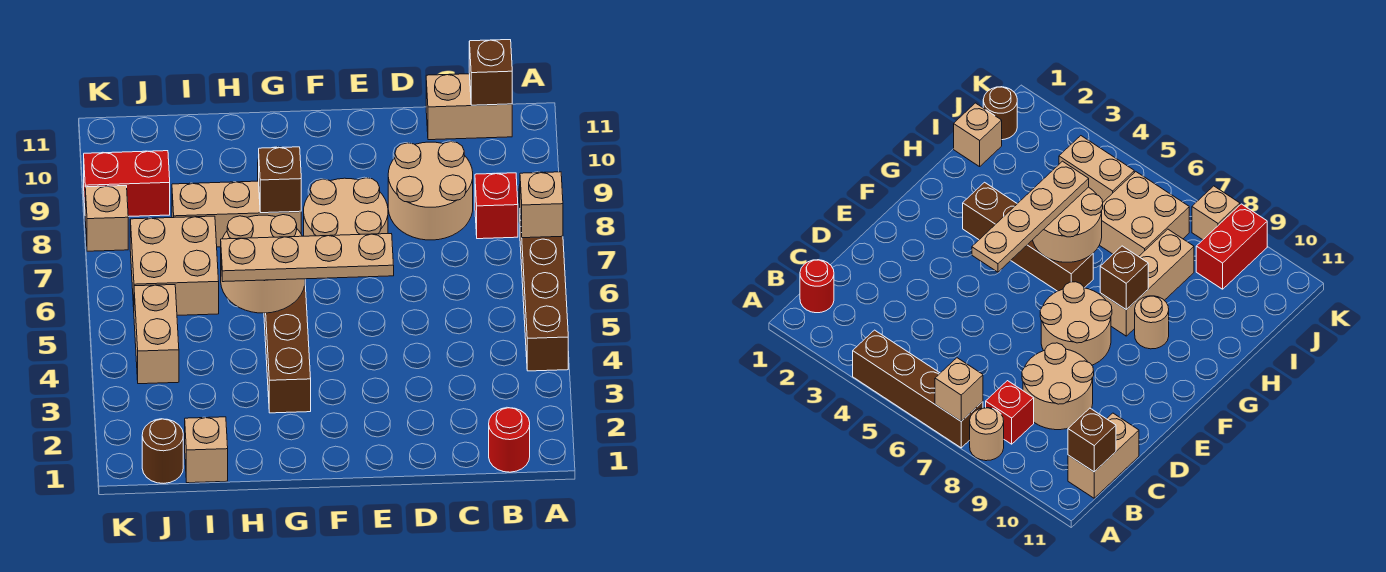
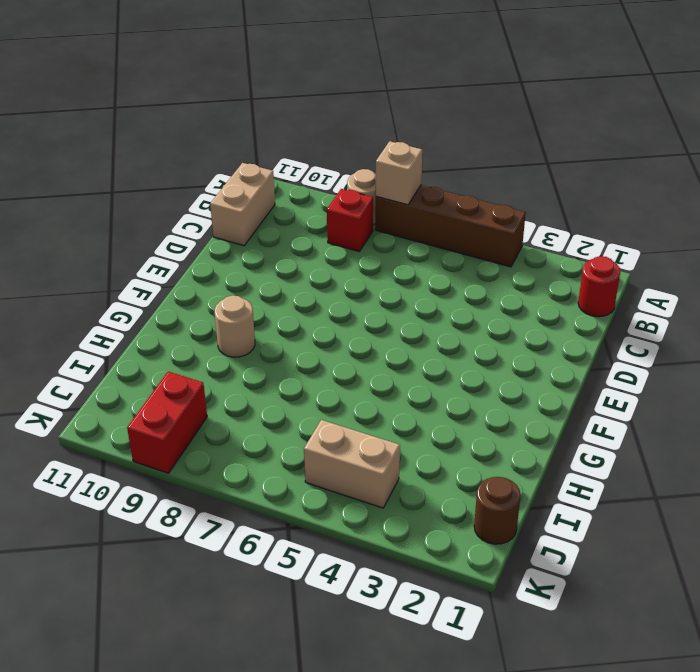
none -> tan round brick C8:D9 level 1
none -> tan round brick E7:F8 level 1
none -> brown brick G3:G6 level 1

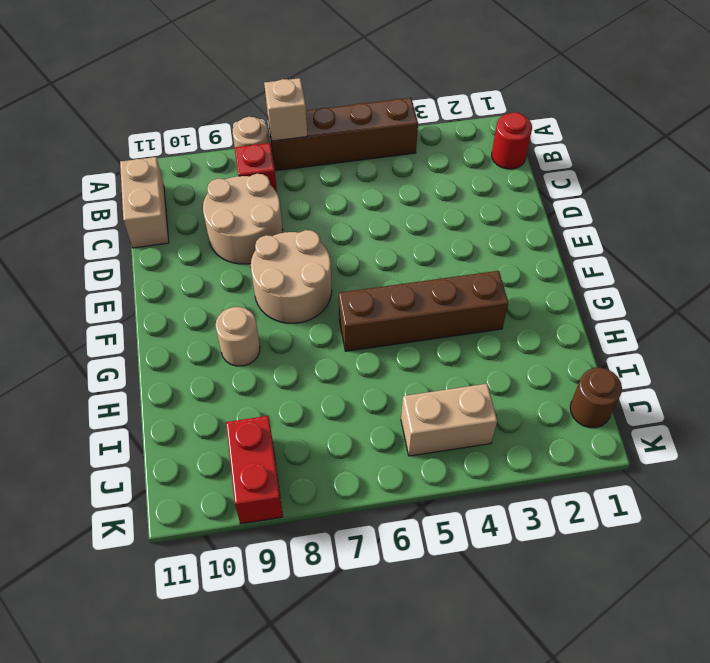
none -> tan brick G8:I8 level 1
none -> tan brick I1 level 1
none -> tan brick I6:J7 level 1

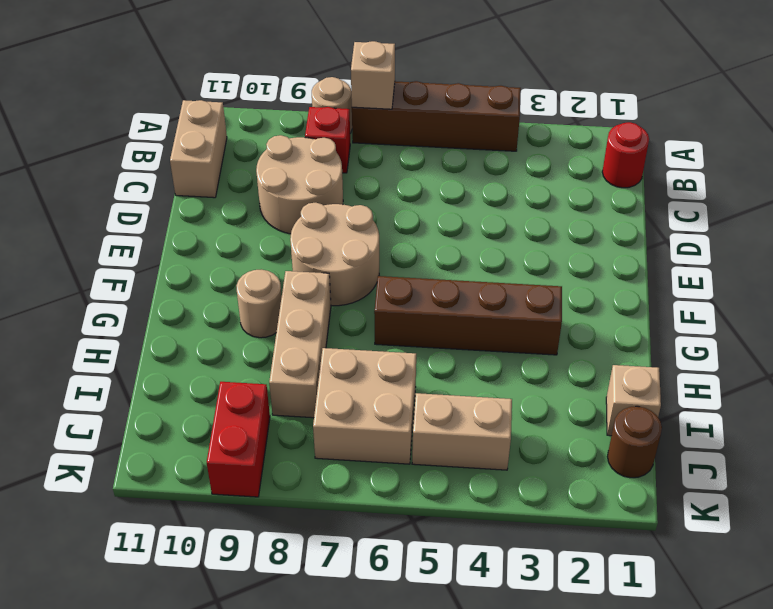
none -> tan brick K8 level 1
none -> brown brick B11 level 2
none -> tan round brick G5:H6 level 2

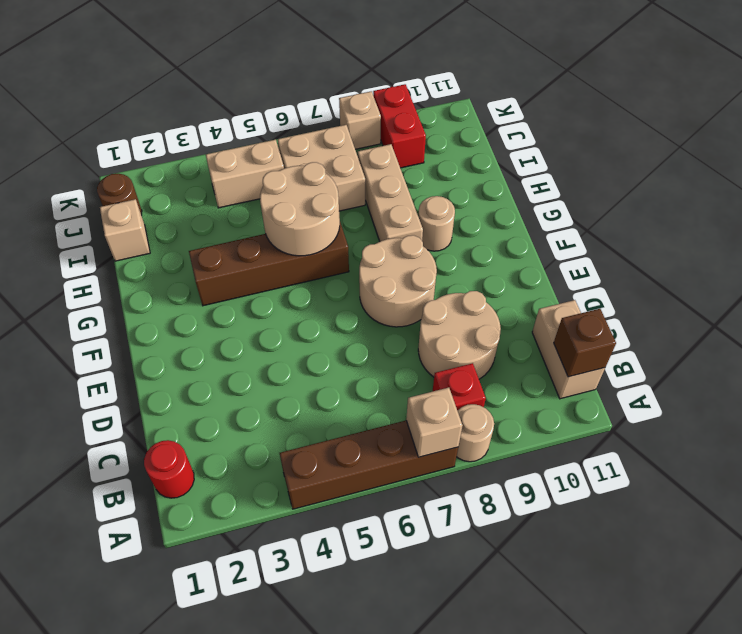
none -> brown brick G8 level 2
none -> tan plate E5:H5 level 3

